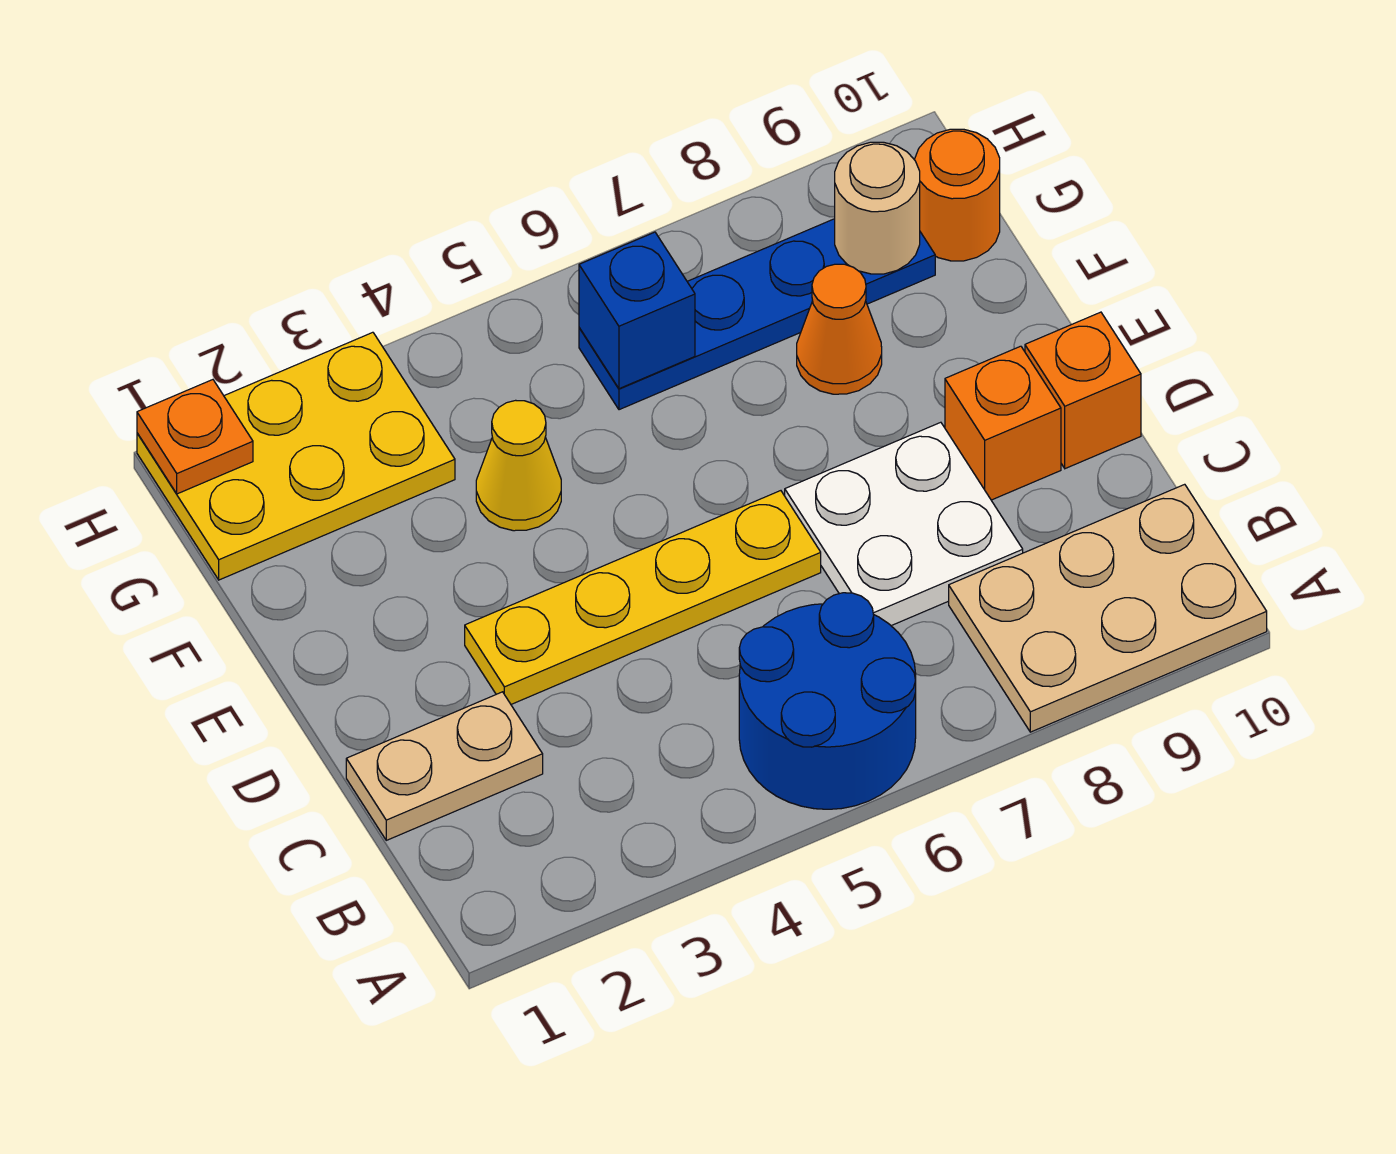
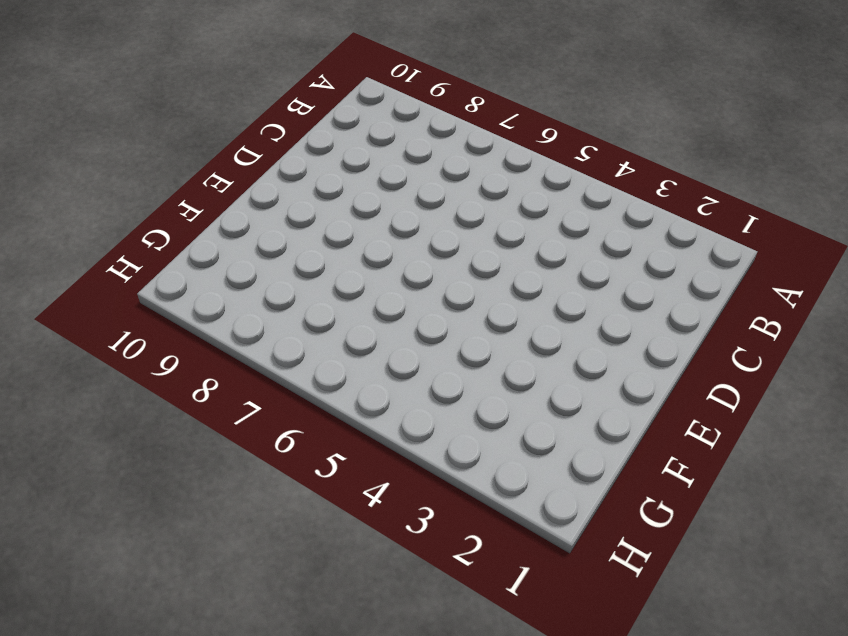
none -> blue round brick A5:B6 level 1
none -> tan plate A8:B10 level 1
none -> tan plate C1:C2 level 1

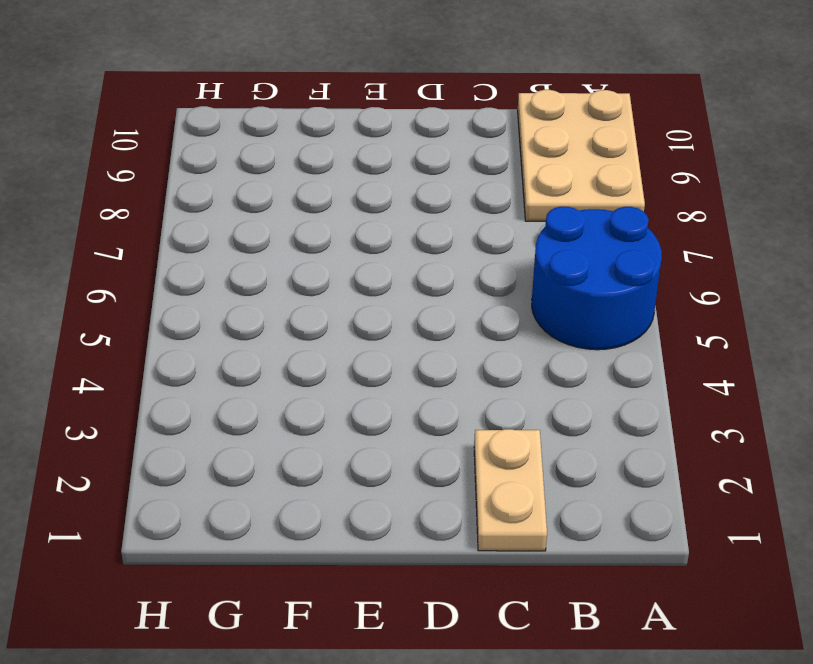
none -> white plate C7:D8 level 1
none -> yellow plate D3:D6 level 1
none -> orange brick D9 level 1

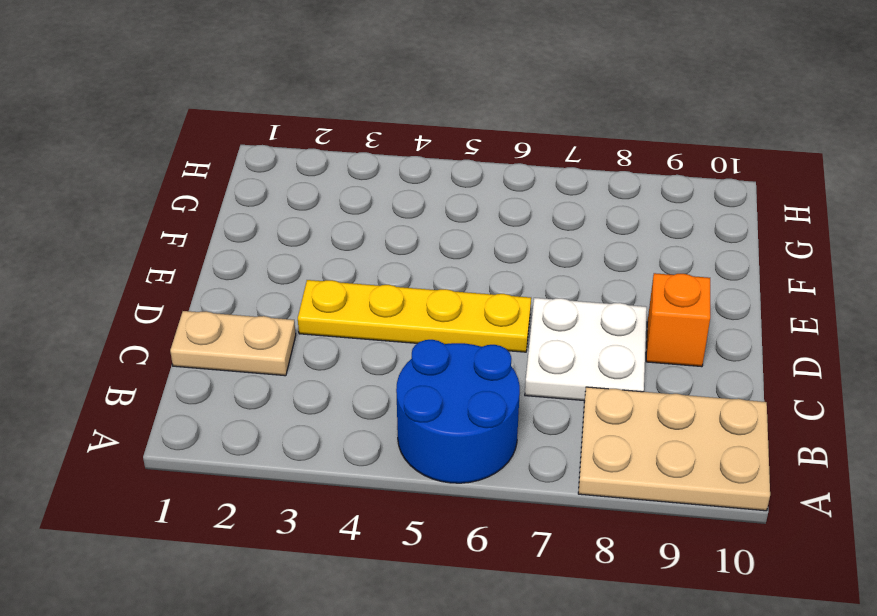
none -> orange brick D10 level 1
none -> yellow cone F4 level 1
none -> orange cone F8 level 1

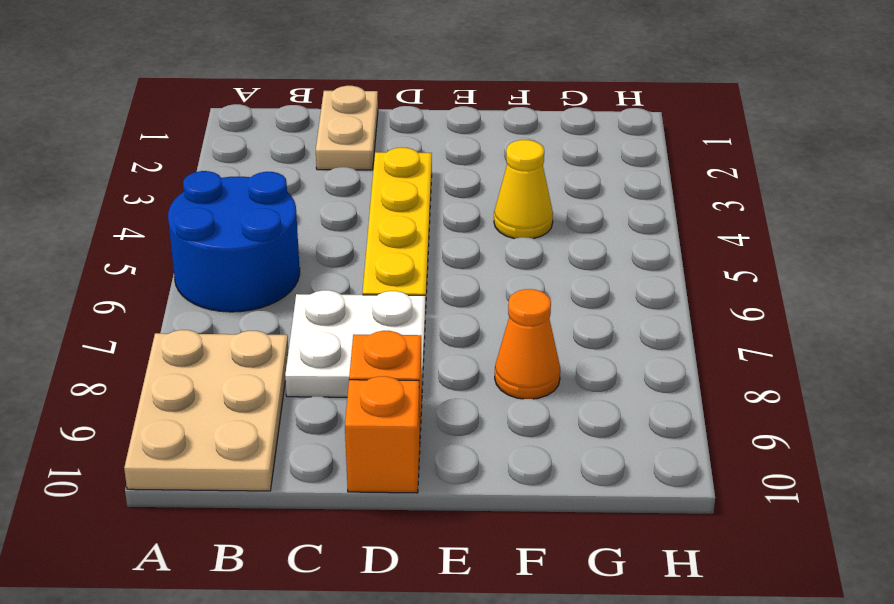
none -> yellow plate G1:H3 level 1
none -> blue plate G6:G9 level 1
none -> orange round brick G10 level 1

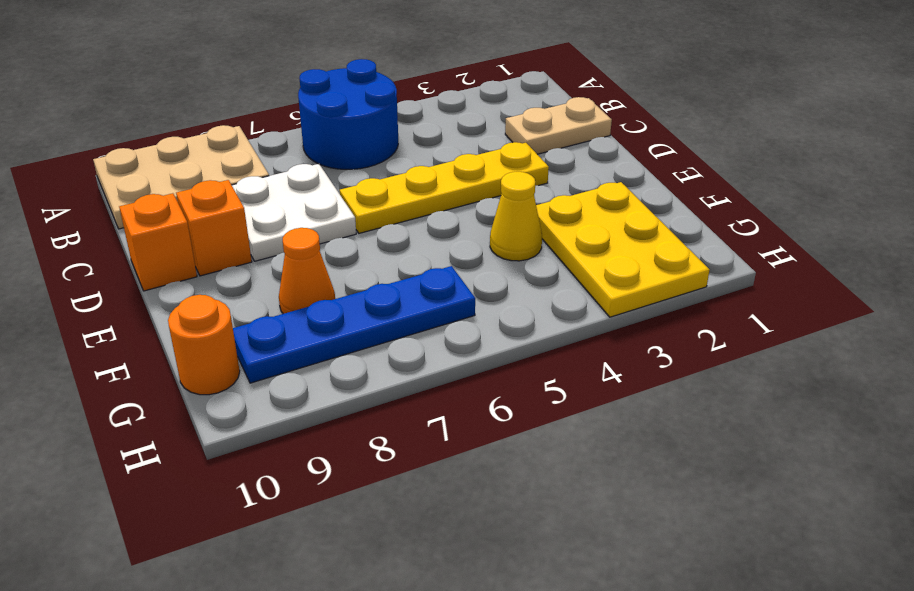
yellow plate F2:H3 level 1 -> yellow plate G1:H3 level 1
none -> blue brick G6 level 2
none -> tan round brick G9 level 2
none -> orange plate H1 level 2

